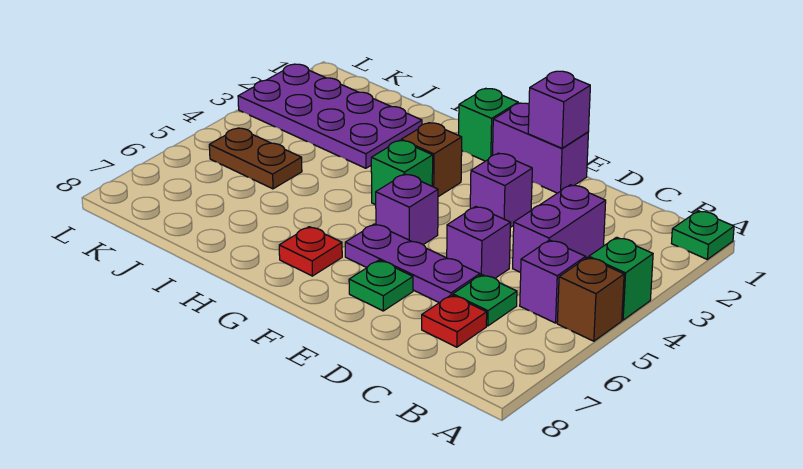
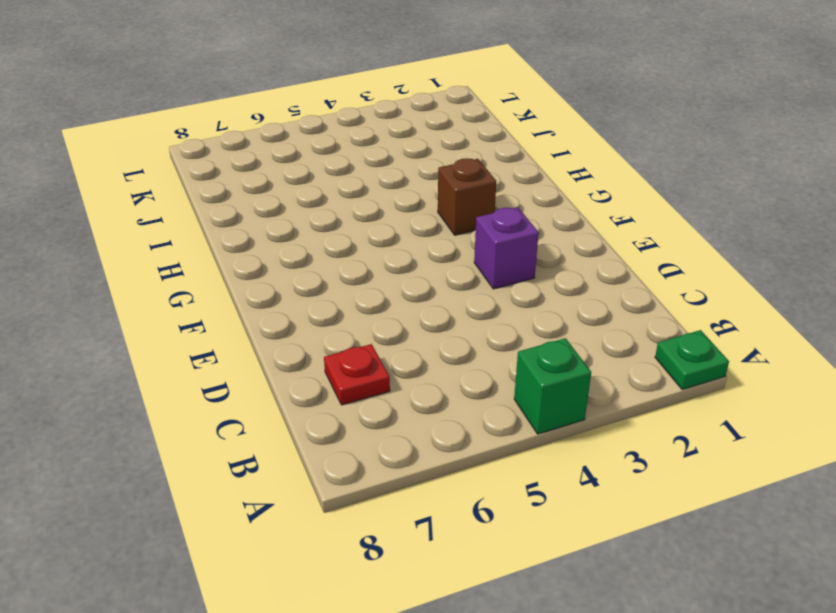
none -> brown brick A5 level 1
none -> purple brick B5 level 1
none -> purple brick C3:C4 level 1

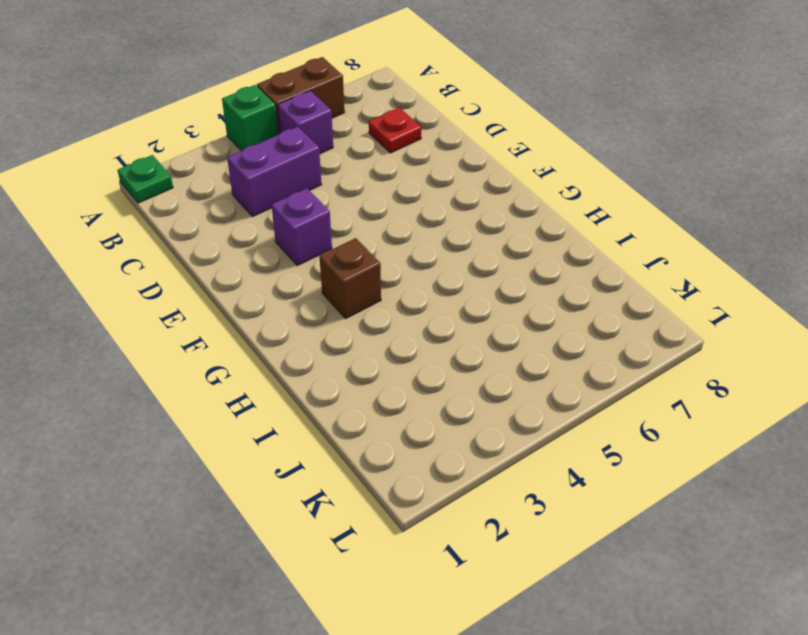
brown brick A5:A6 level 1 -> brown brick A5 level 1
none -> green plate C6 level 1
none -> purple brick D5 level 1
none -> purple plate D6:F6 level 1

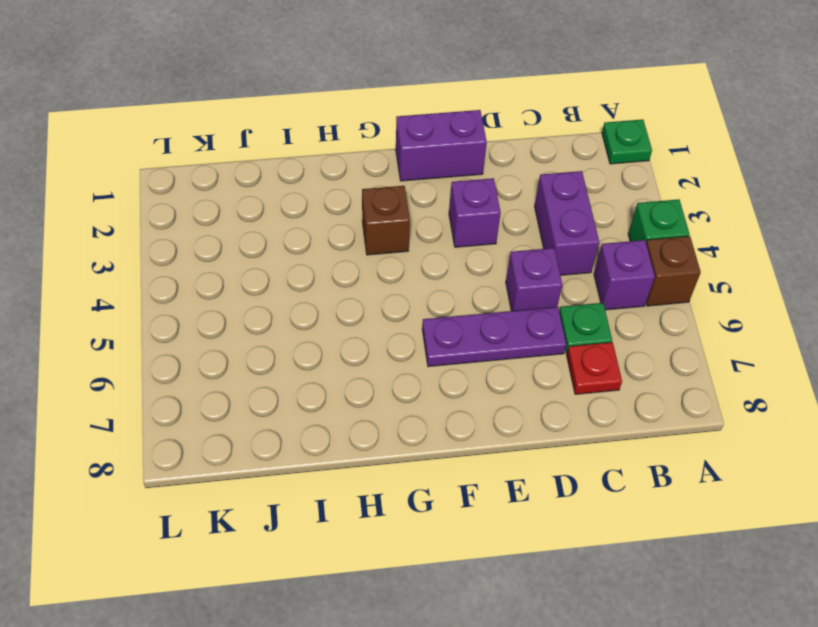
none -> green plate E7 level 1
none -> purple brick F5 level 1
none -> green brick G1 level 1

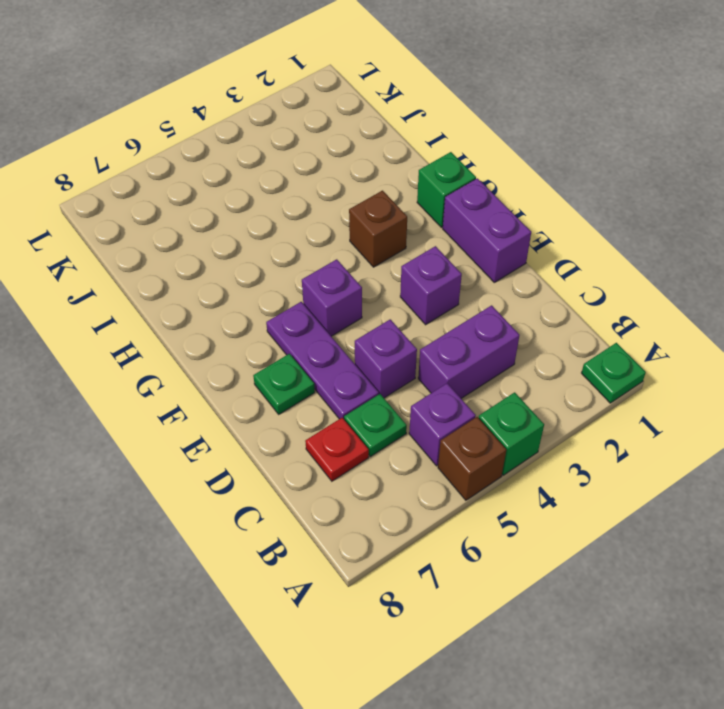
none -> green brick G4 level 1
none -> red plate G7 level 1
none -> purple plate I2:L3 level 1

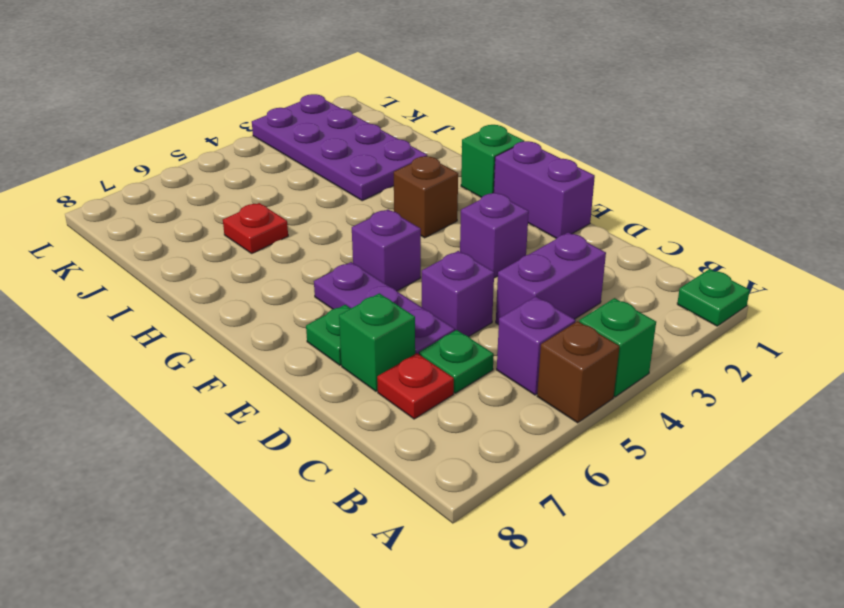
green brick D7 level 1 -> green brick G4 level 1
red plate I6 level 1 -> red plate G7 level 1
none -> brown plate J5:K5 level 1
none -> purple brick E1 level 2

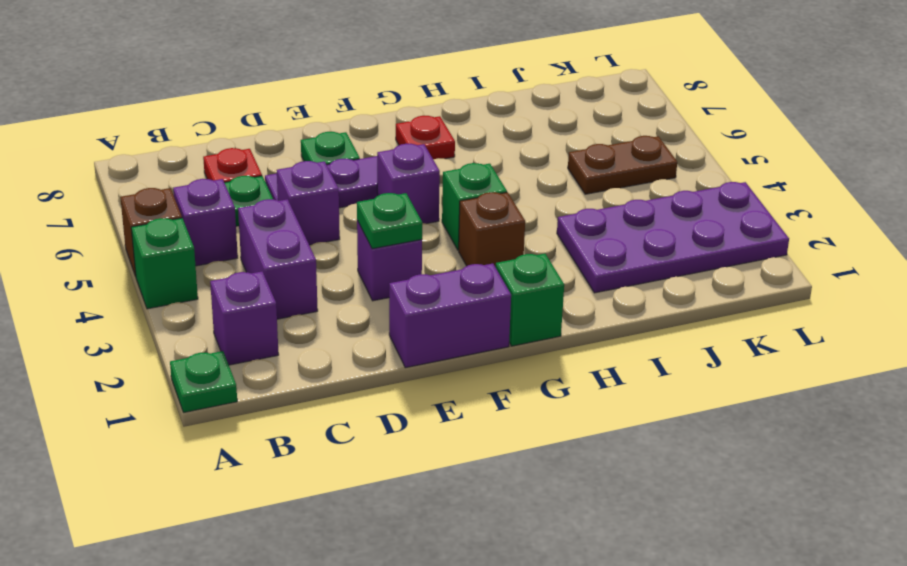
purple brick B2 level 1 -> purple brick E1 level 2
green plate E3 level 2 -> none

